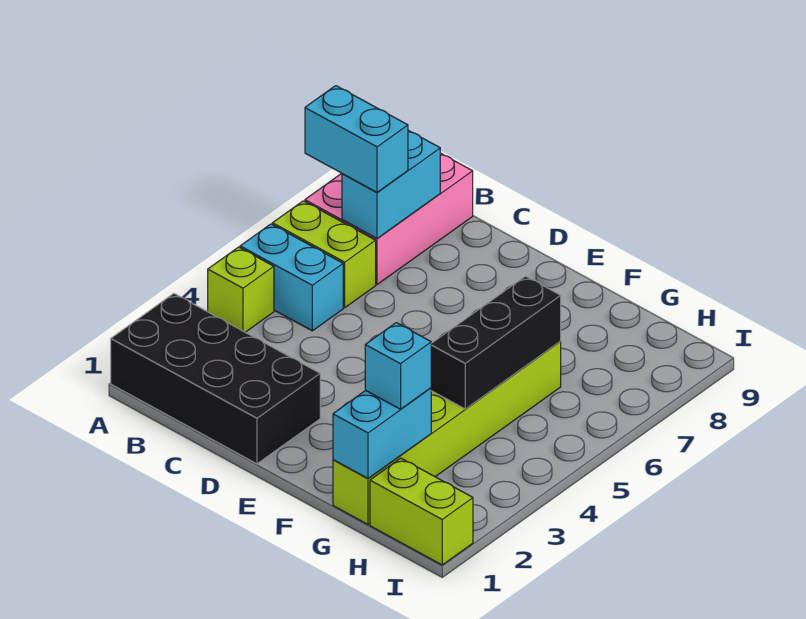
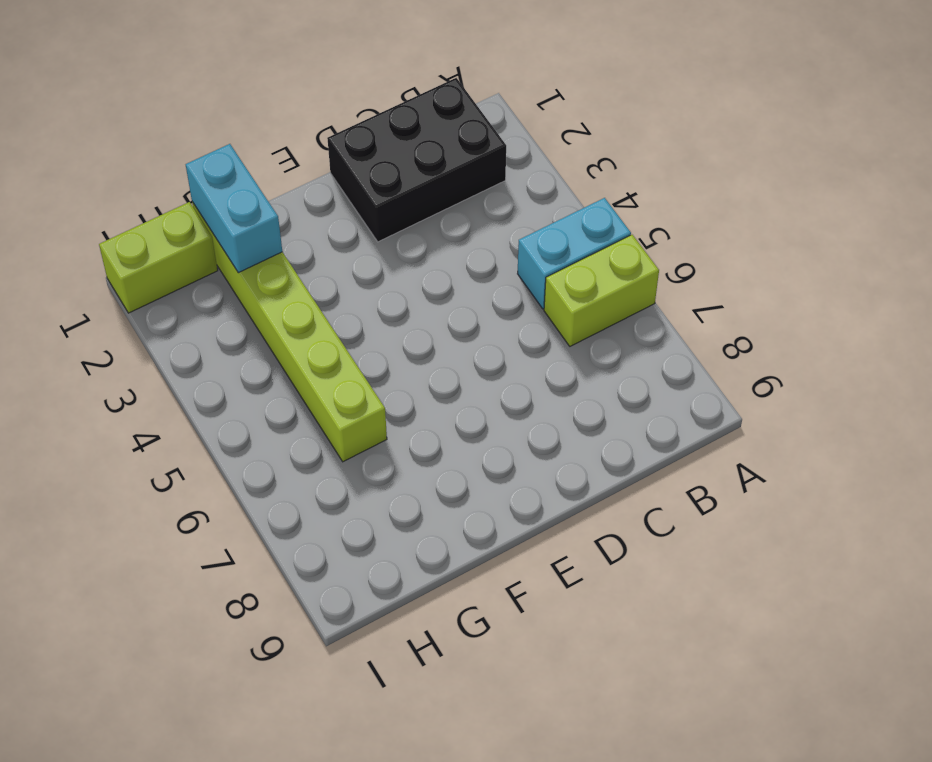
black brick B1:D2 level 1 -> black brick A1:D2 level 1
none -> lime brick A4 level 1
none -> pink brick A7:B9 level 1
none -> cyan brick B7:B8 level 2

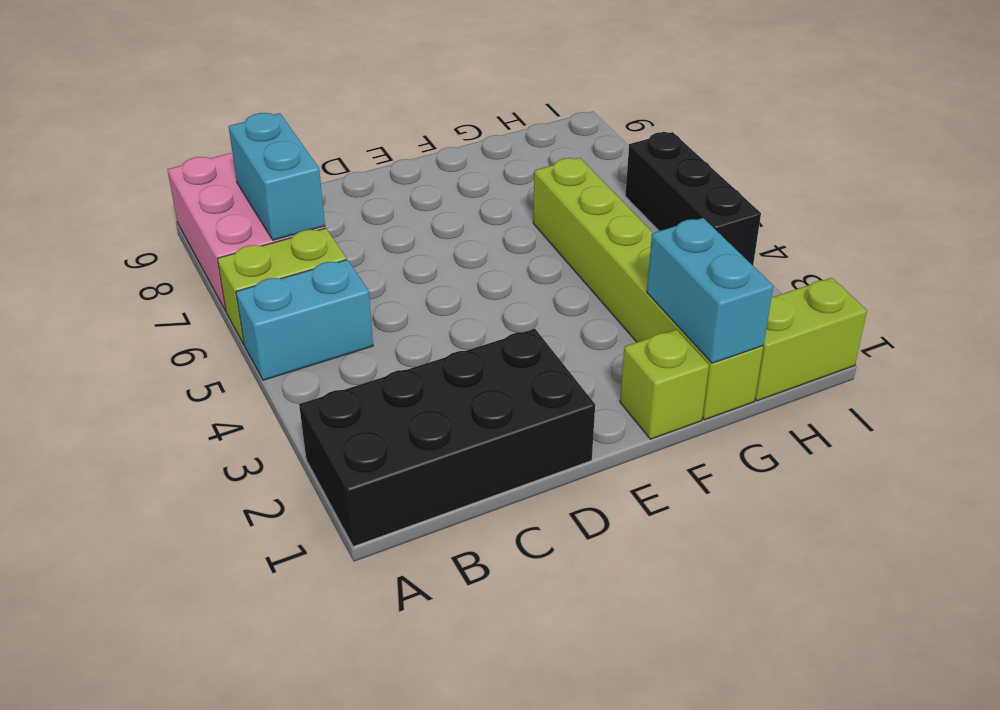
lime brick F1 level 1 -> lime brick A4 level 1
black brick I4:I6 level 1 -> black brick G4:G6 level 2
none -> cyan brick A7:B7 level 3
none -> cyan brick G2 level 3

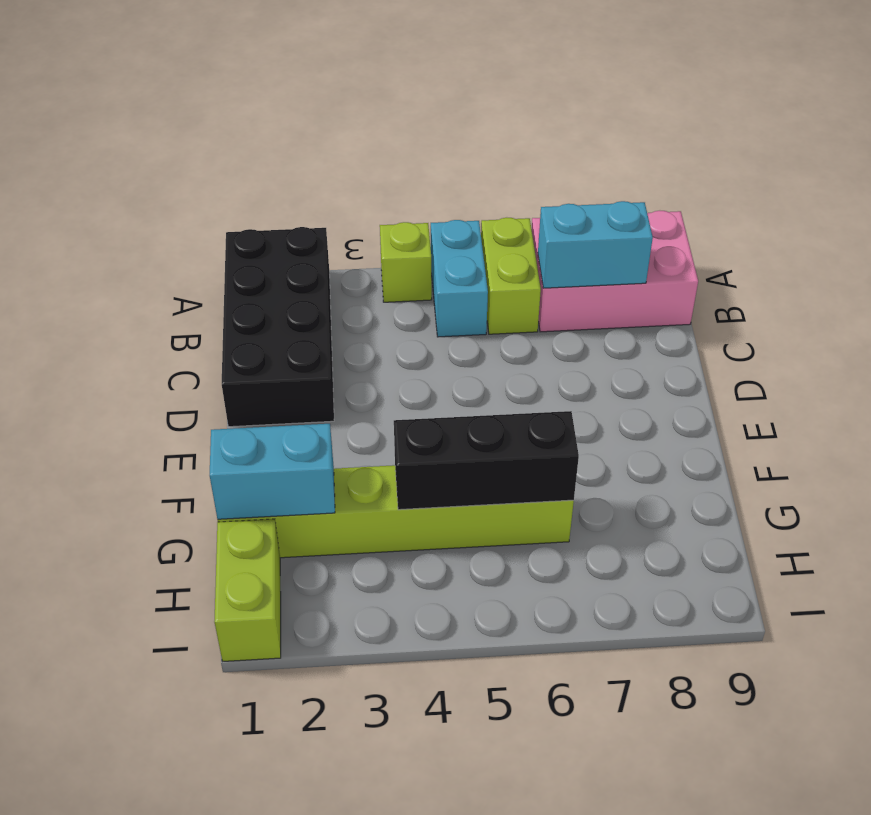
none -> cyan brick A7:B7 level 3
none -> cyan brick G2 level 3

